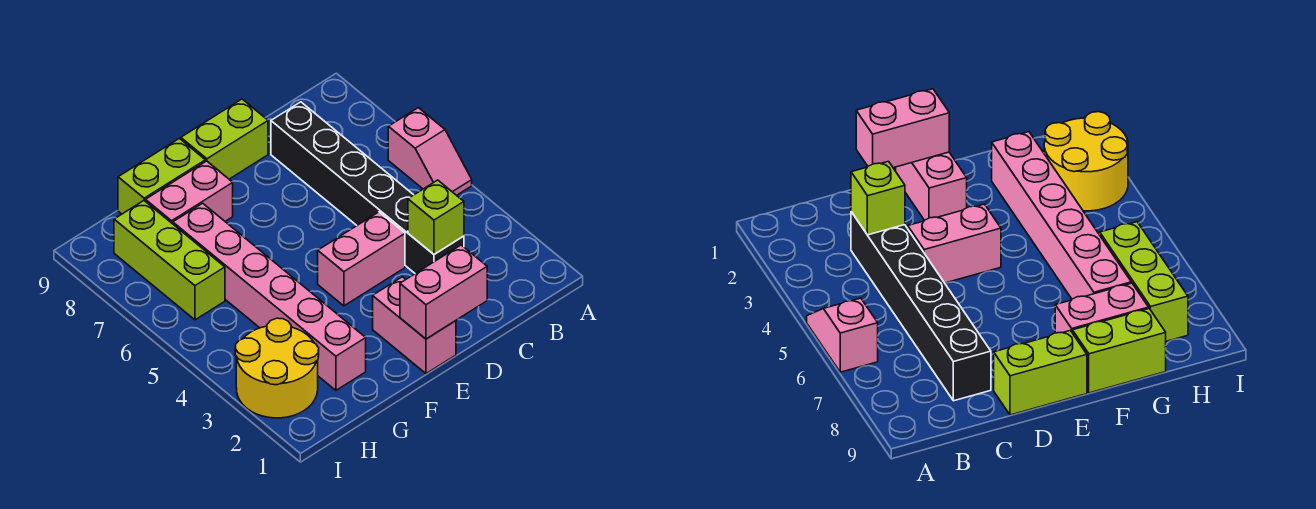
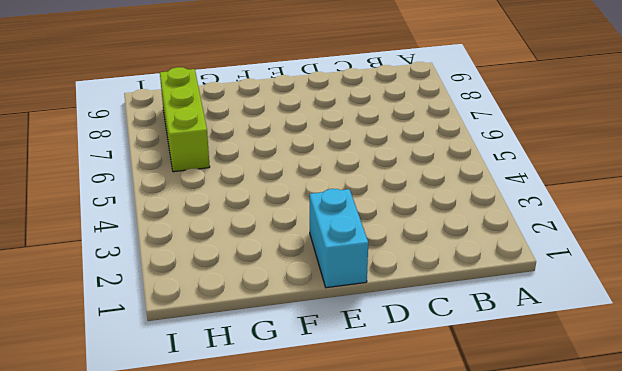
cyan brick E1:E2 level 1 -> pink brick E1:E2 level 1
none -> pink slope A5:A6 level 1 top 6
none -> black brick C3:C8 level 1
none -> pink brick D4:E4 level 1

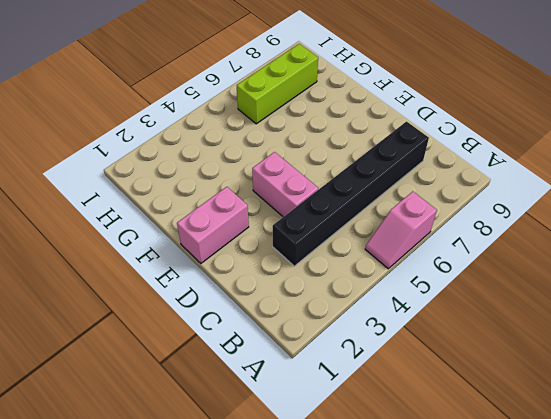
none -> lime brick D9:E9 level 1
none -> pink brick F8:G8 level 1
none -> lime brick F9:G9 level 1

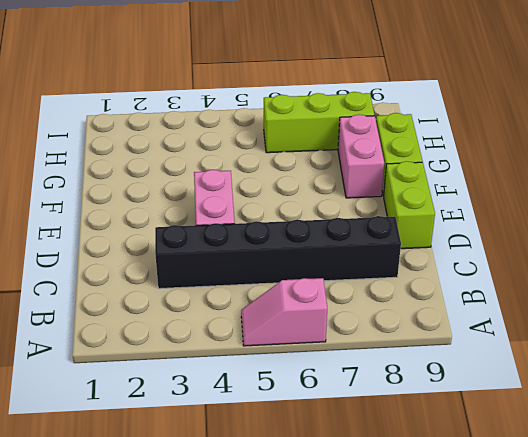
none -> pink brick E1:E2 level 1
none -> pink brick G2:G7 level 1
none -> yellow round brick H2:I3 level 1

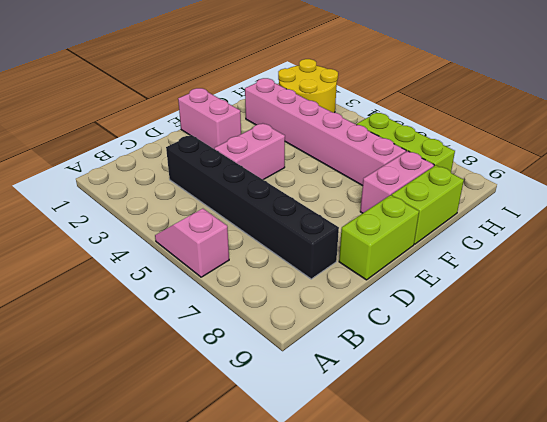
none -> lime brick C3 level 2
none -> pink brick D1:E1 level 2

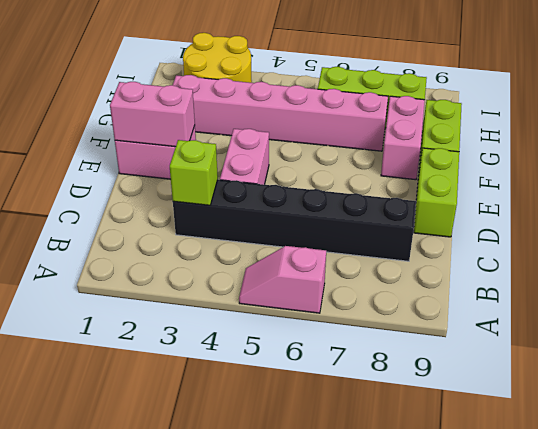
pink brick E1:E2 level 2 -> pink brick D1:E1 level 2

